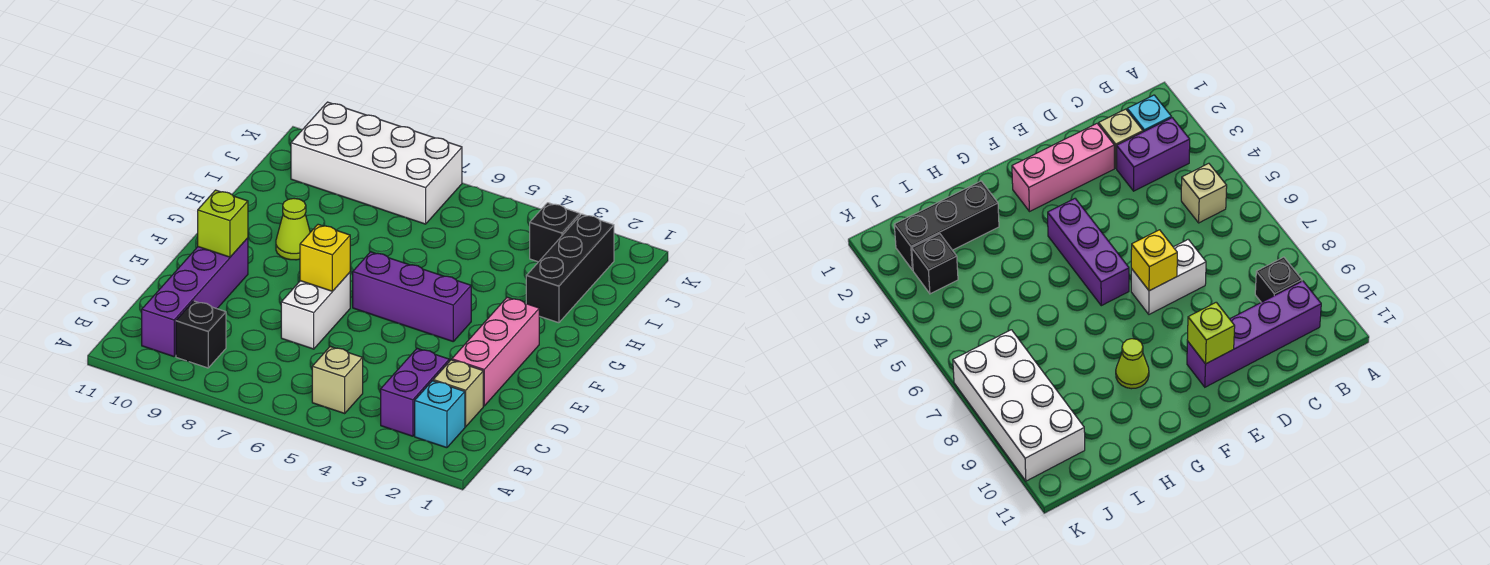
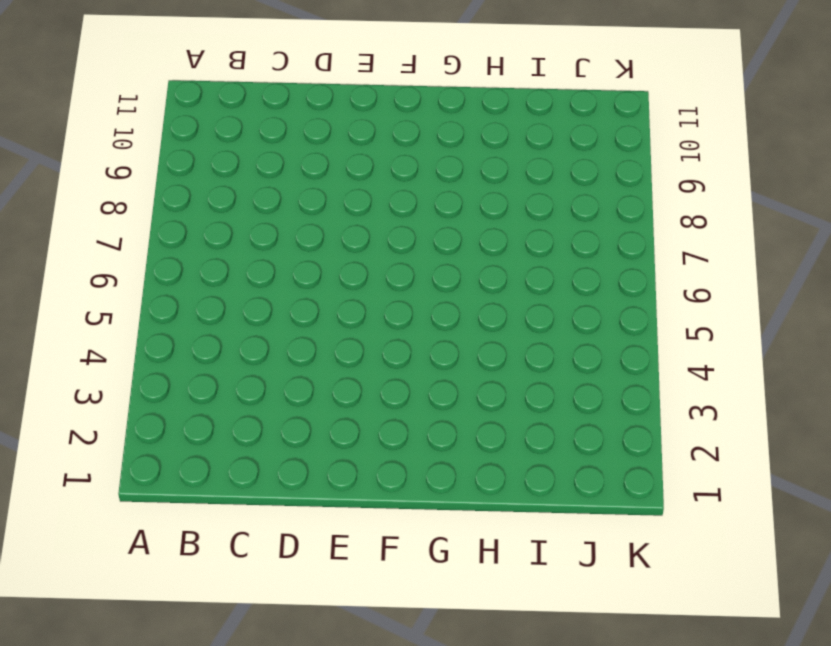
none -> cyan brick B2 level 1
none -> purple brick B3:C3 level 1
none -> tan brick B5 level 1

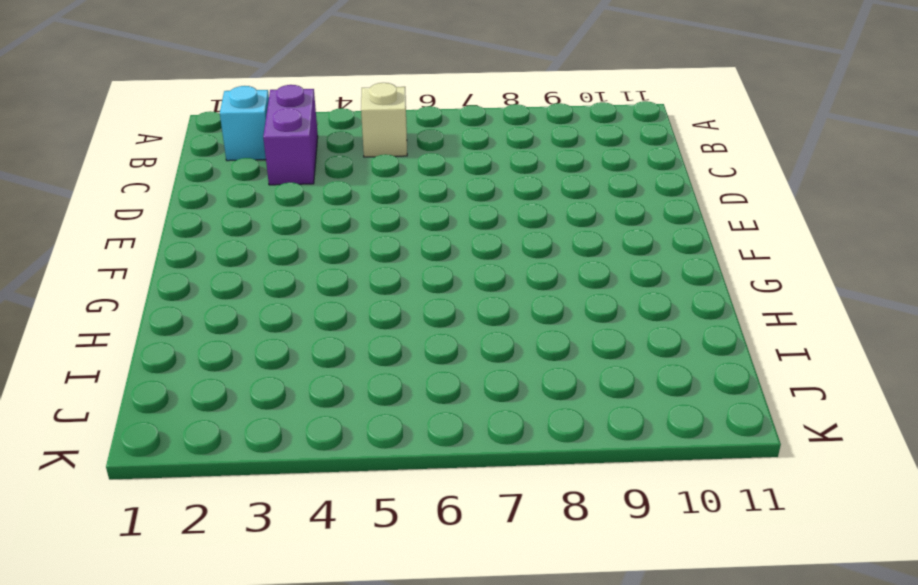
none -> black brick B9 level 1
none -> purple brick B10:E10 level 1
none -> tan brick C2 level 1

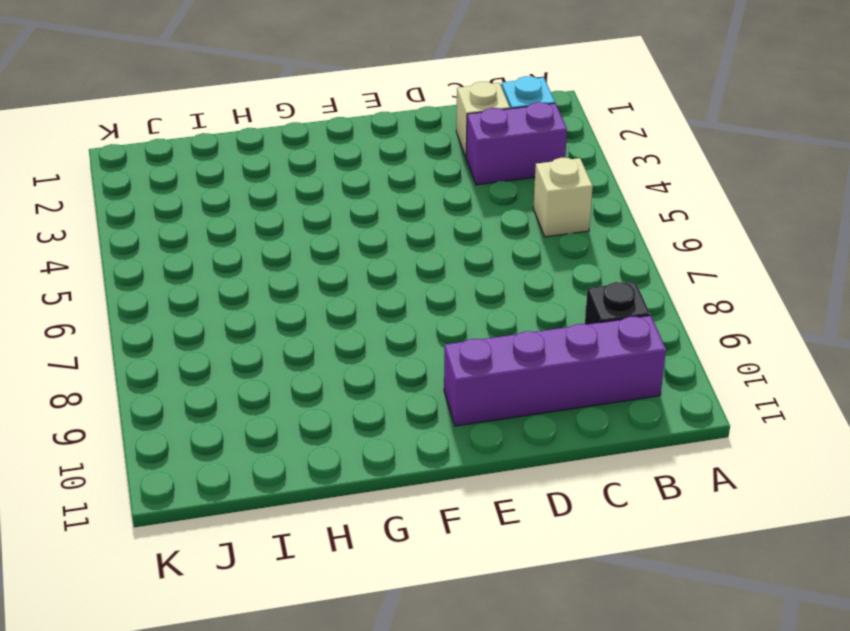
none -> pink brick D2:F2 level 1
none -> white brick D7:E7 level 1
none -> purple brick F4:F6 level 1

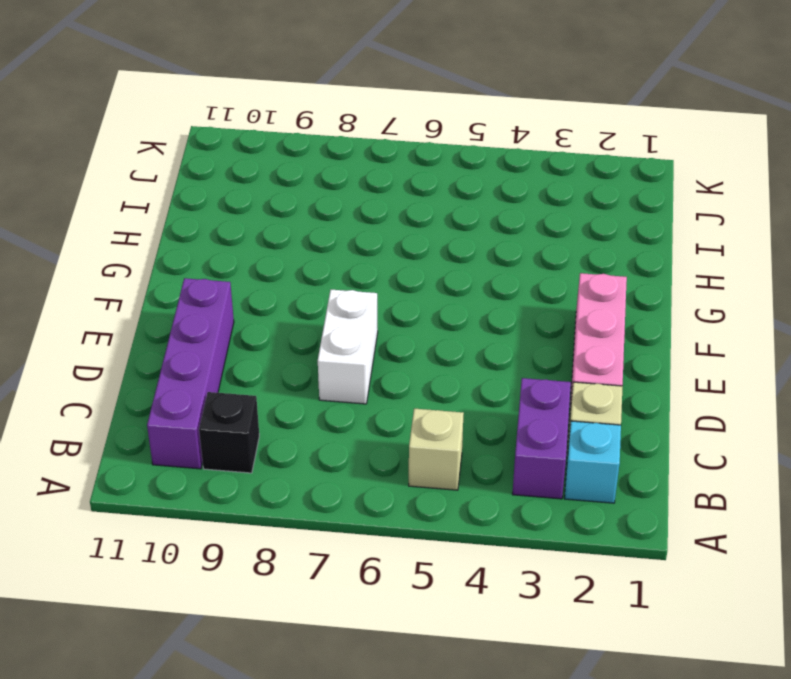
none -> purple brick F4:F6 level 1
none -> lime cone G9 level 1
none -> black brick H2:J2 level 1

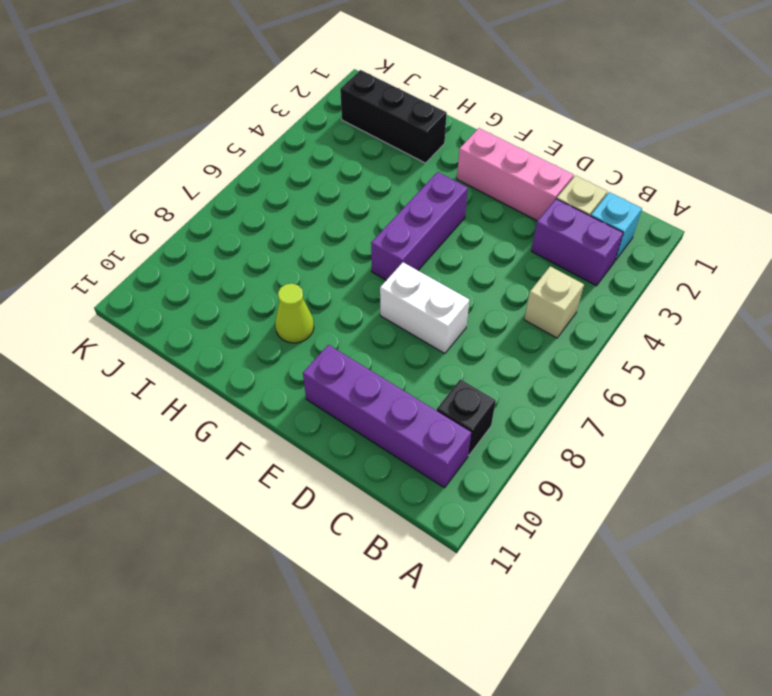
none -> black brick J3 level 1
none -> white brick J7:K10 level 1
none -> yellow brick E7 level 2

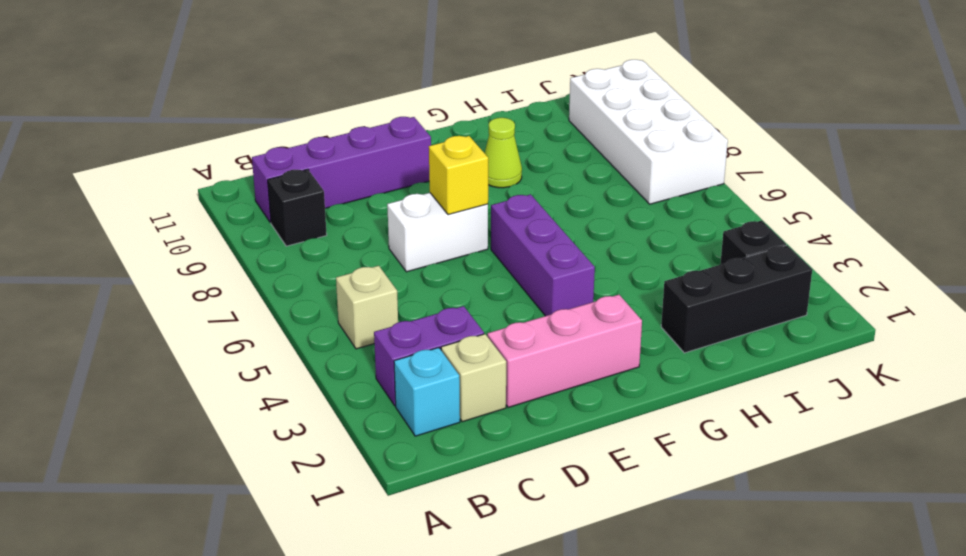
none -> lime brick E10 level 2

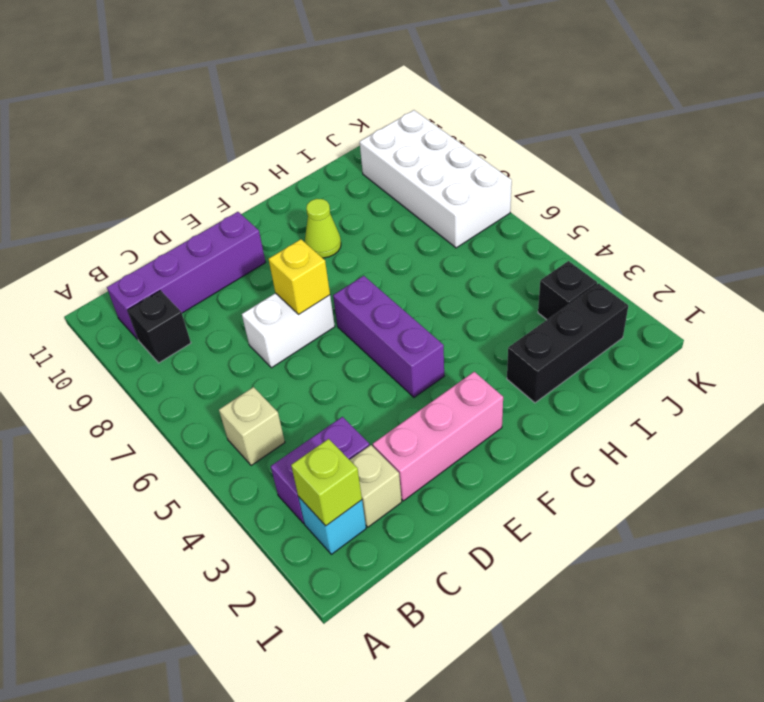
lime brick B2 level 2 -> lime brick E10 level 2

